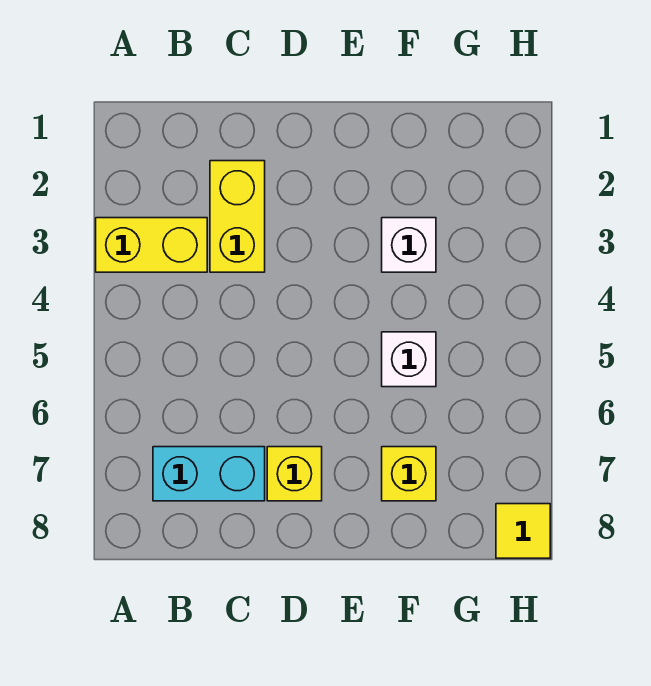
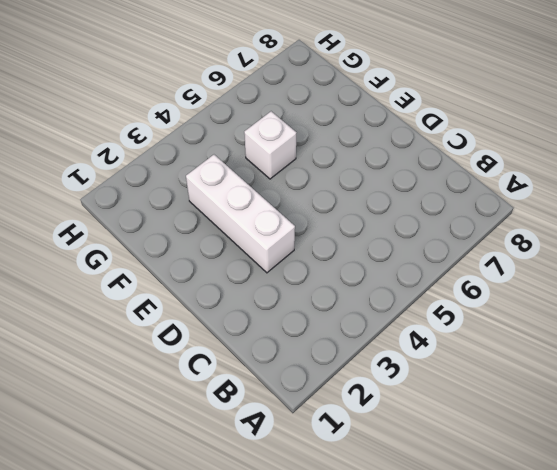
white brick D3:F3 level 1 -> white brick F3 level 1
none -> yellow brick A3:B3 level 1
none -> cyan brick B7:C7 level 1

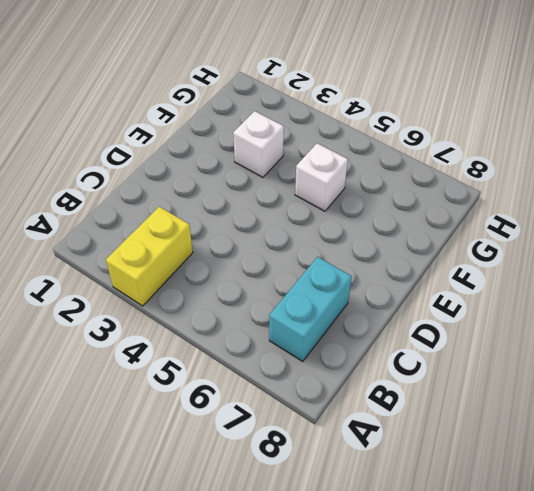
none -> yellow brick C2:C3 level 1
none -> yellow brick D7 level 1

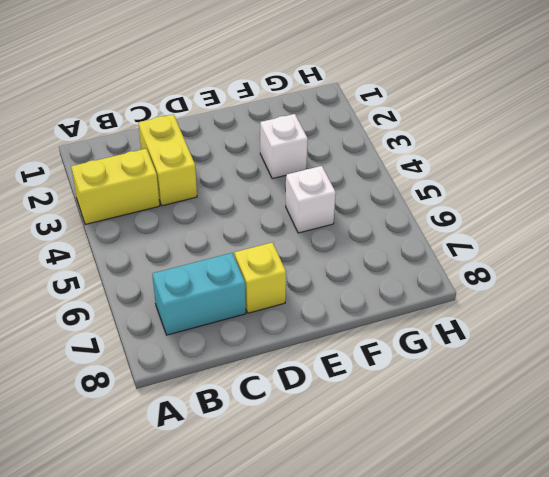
none -> yellow brick F7 level 1
none -> yellow tile H8 level 1

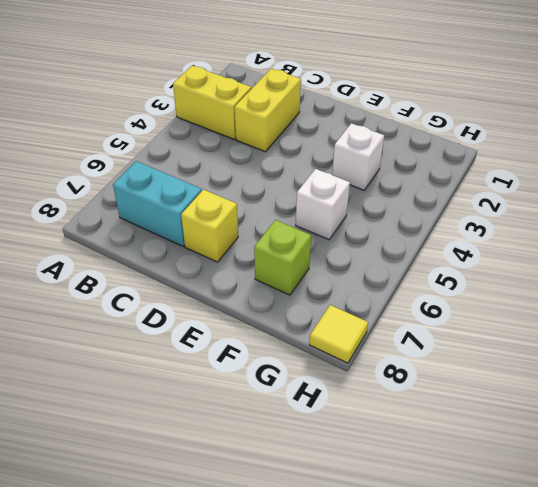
lime brick F7 level 1 -> yellow brick F7 level 1

